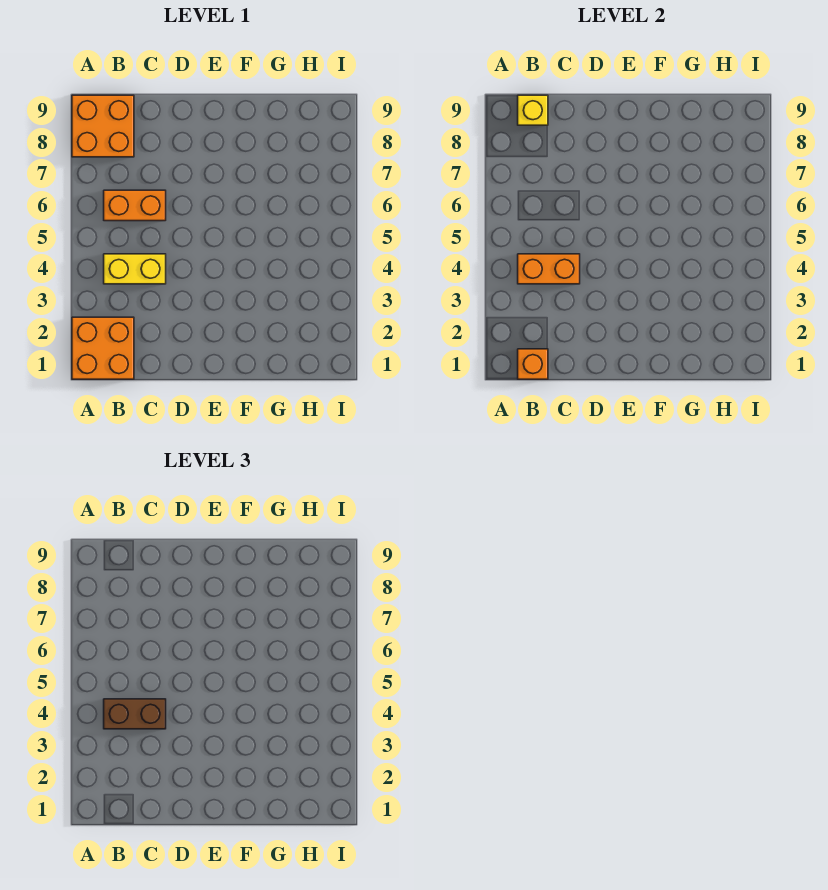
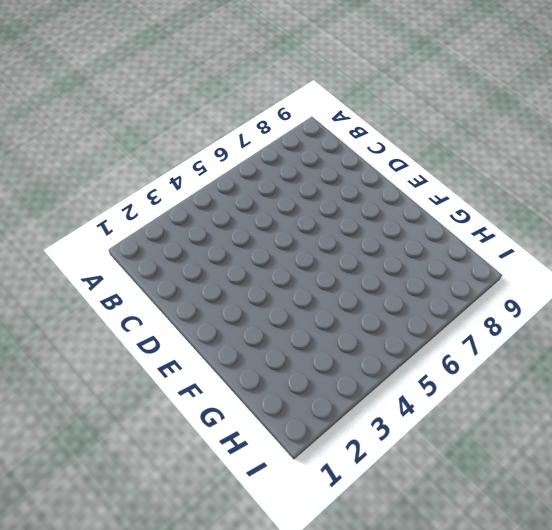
none -> orange brick A1:B2 level 1
none -> orange brick A8:B9 level 1

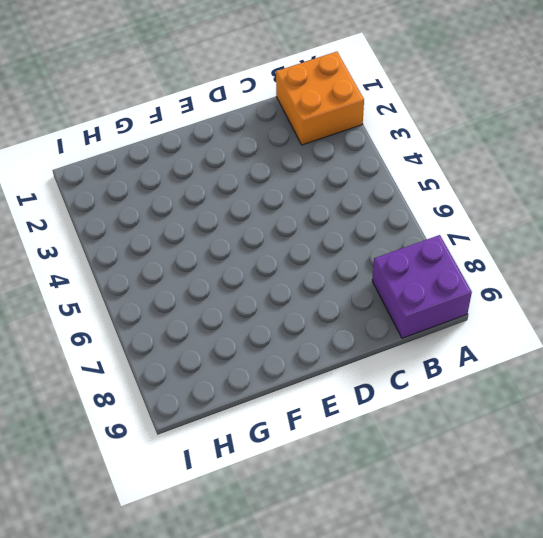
purple brick A8:B9 level 1 -> orange brick A8:B9 level 1
none -> yellow brick B4:C4 level 1
none -> orange brick B6:C6 level 1

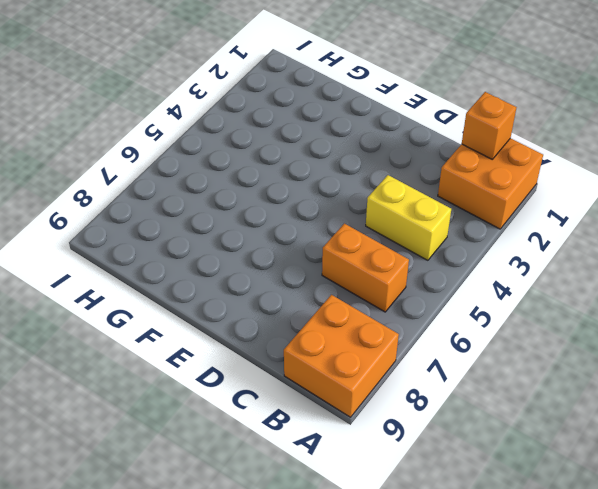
none -> orange brick B4:C4 level 2
none -> yellow brick B9 level 2

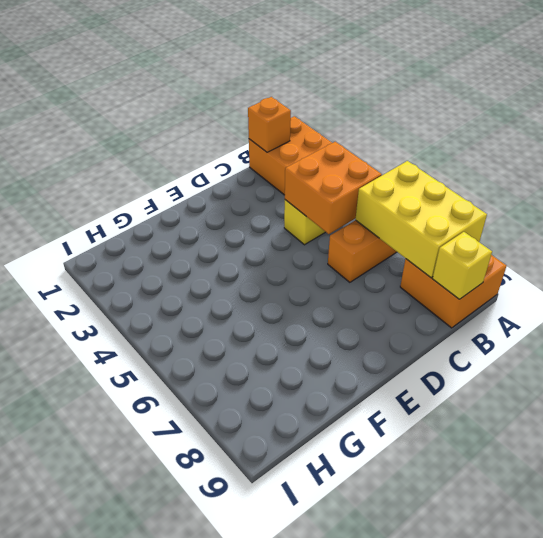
yellow brick A6:B8 level 2 -> none
orange brick B4:C5 level 2 -> orange brick B4:C4 level 2
none -> brown brick B4:C4 level 3

